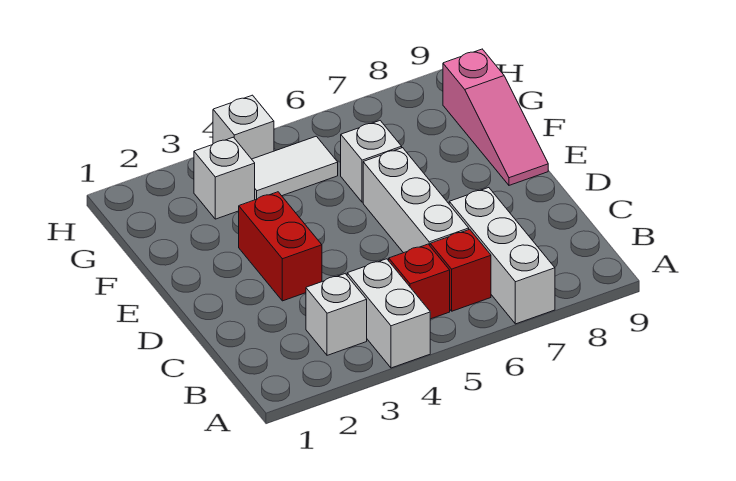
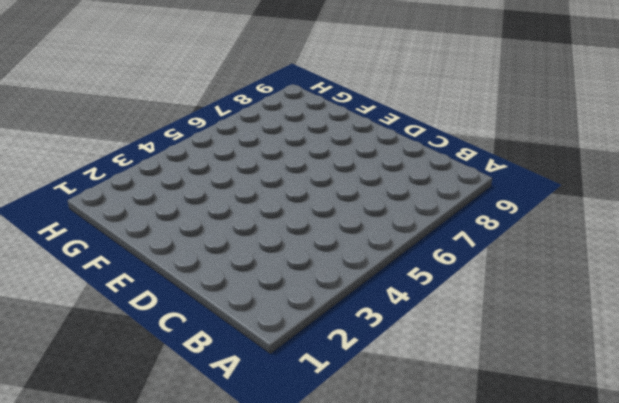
none -> white brick A4:B4 level 1
none -> white brick A7:C7 level 1
none -> white brick B3 level 1

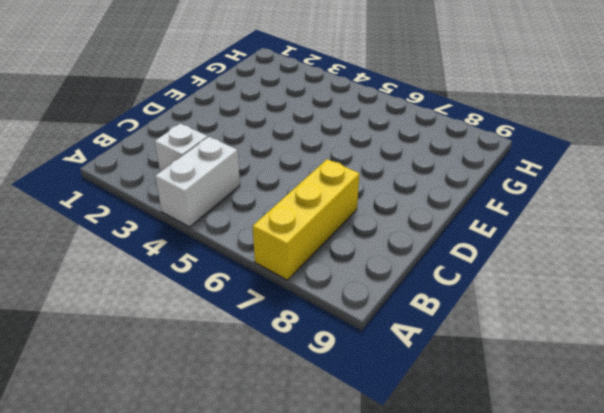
yellow brick A7:C7 level 1 -> white brick A7:C7 level 1
none -> red brick B5 level 1
none -> red brick B6 level 1
none -> white brick C6:E6 level 1

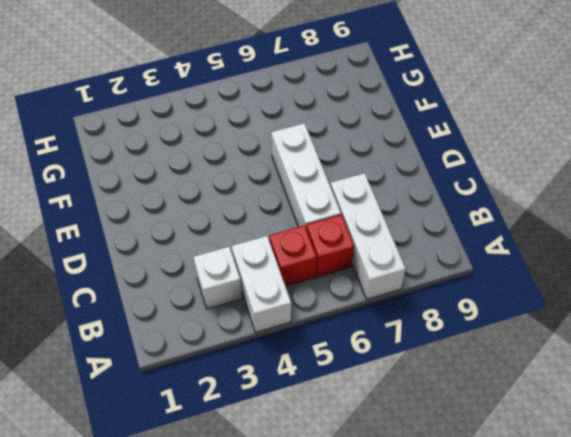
none -> red brick D3:E3 level 1
none -> pink slope E9:G9 level 1 top G
none -> white brick F6 level 1

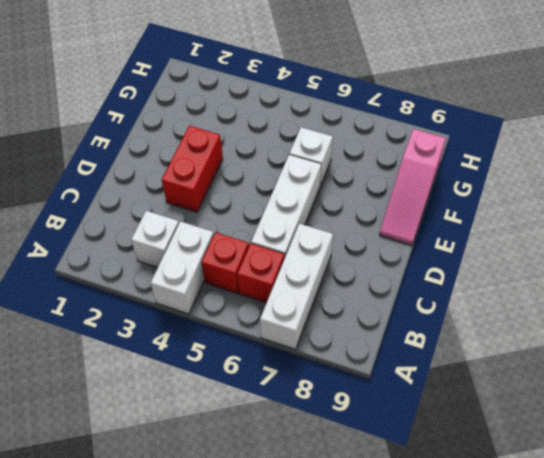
none -> white brick G3 level 1
none -> white tile G4:G5 level 1
none -> white brick H4 level 1

